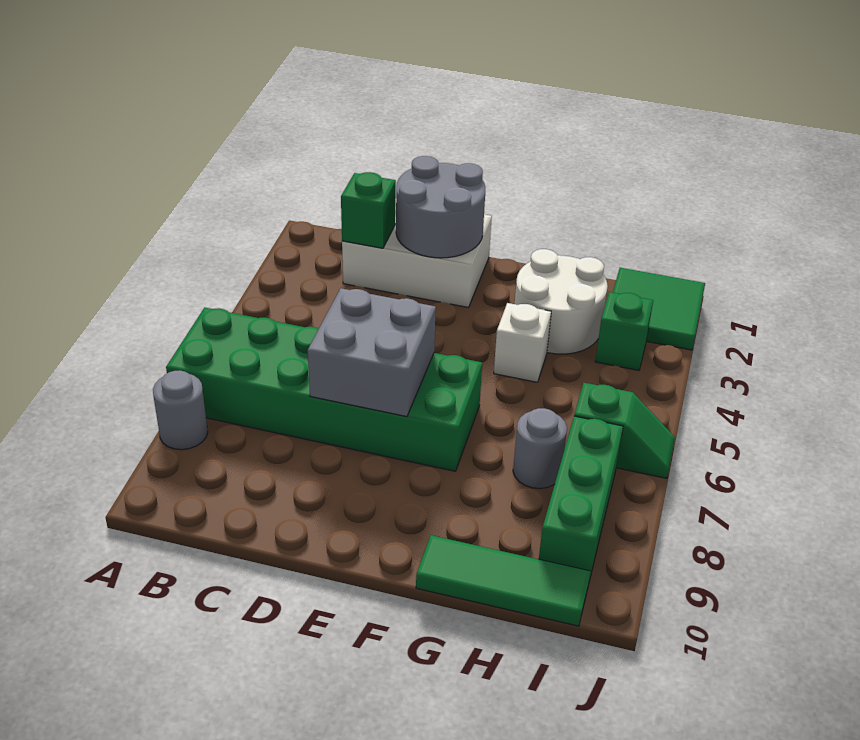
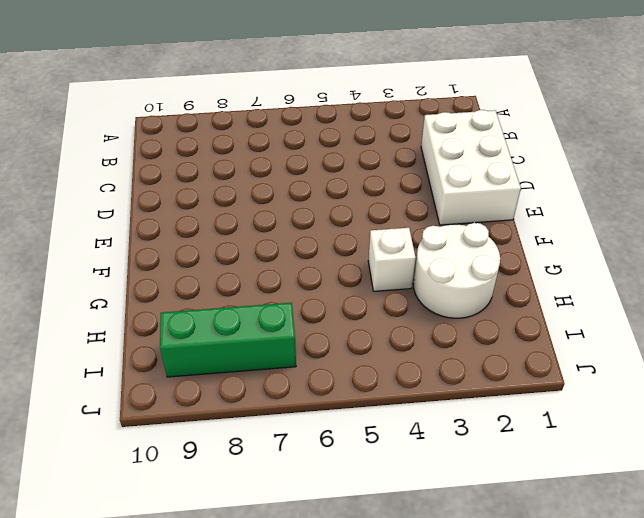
none -> green brick A6:F7 level 1
none -> grey round brick A8 level 1
none -> green tile G10:I10 level 1

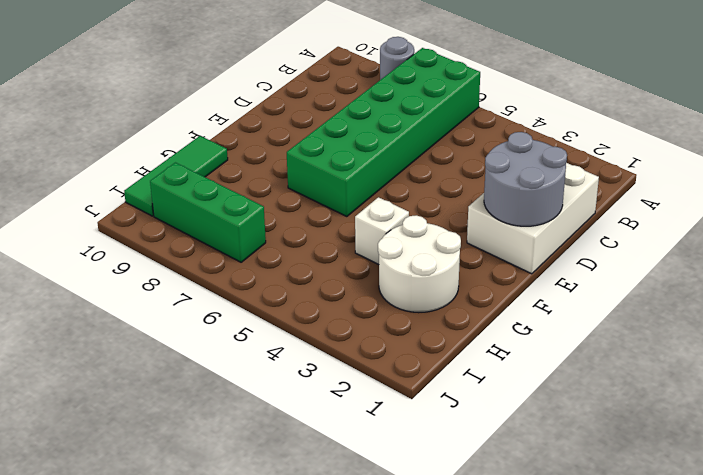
none -> grey round brick H7 level 1
none -> green tile I1:J2 level 1
none -> green brick I3 level 1

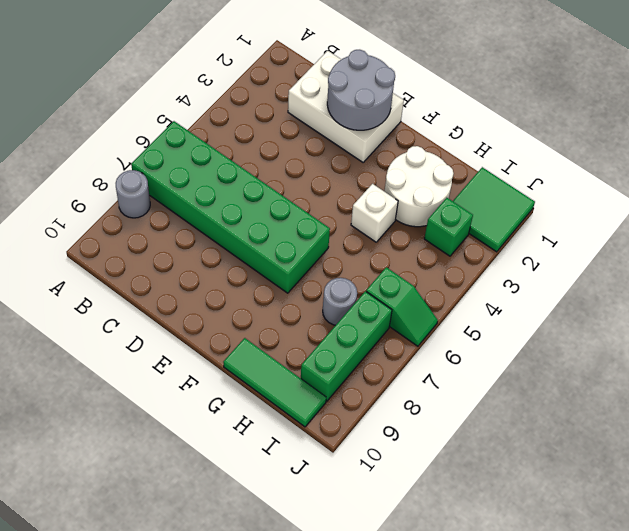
none -> green brick C2 level 2
none -> grey brick D6:E7 level 2

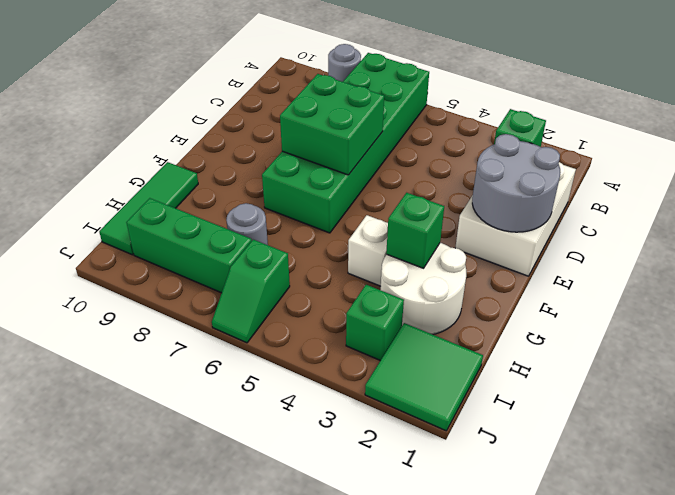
green brick D6:E7 level 2 -> grey brick D6:E7 level 2
green brick G3 level 2 -> none

